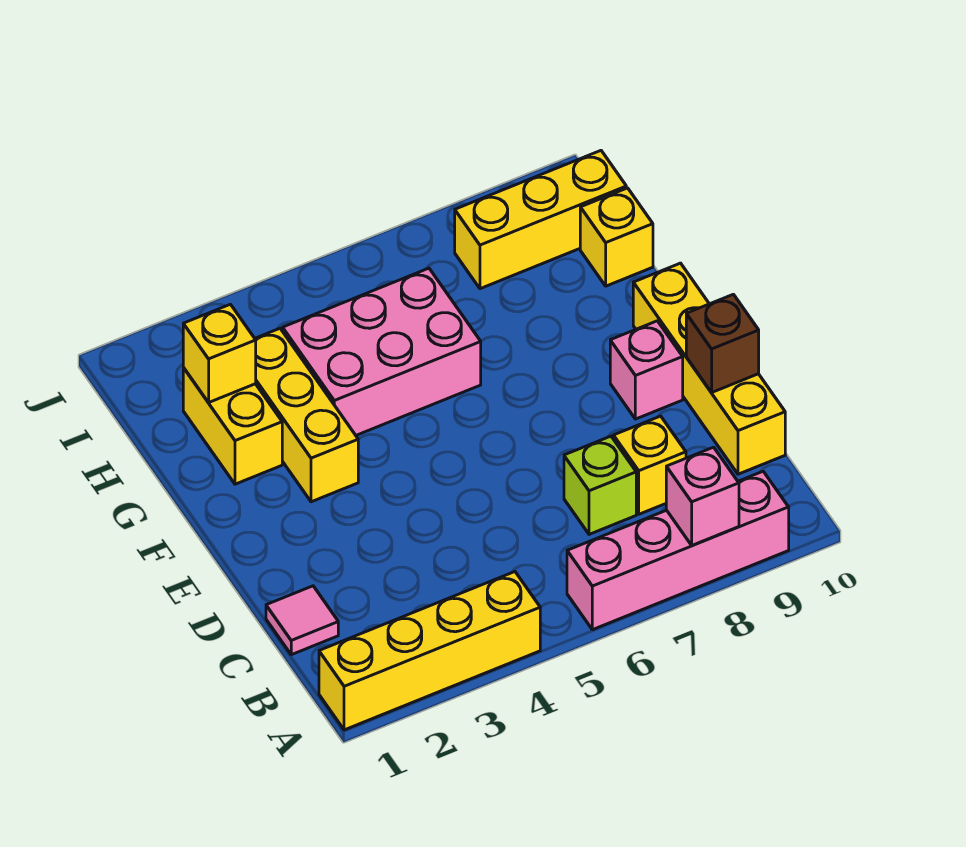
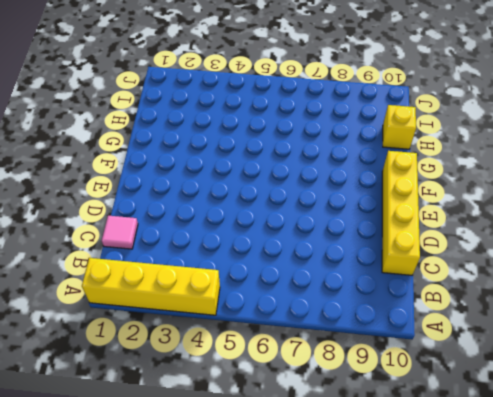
none -> pink brick A6:A9 level 1
none -> lime brick C7 level 1
none -> yellow brick C8 level 1

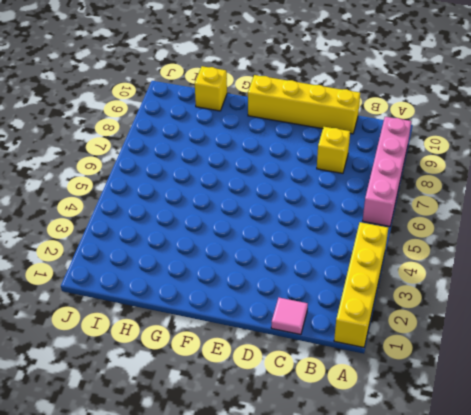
none -> lime brick C7 level 1
none -> pink brick E9 level 1
none -> yellow brick F3:H3 level 1

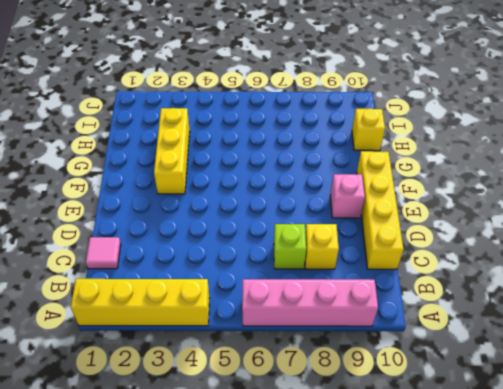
none -> yellow brick G2:H2 level 1
none -> pink brick G4:H6 level 1
none -> yellow brick I8:I10 level 1

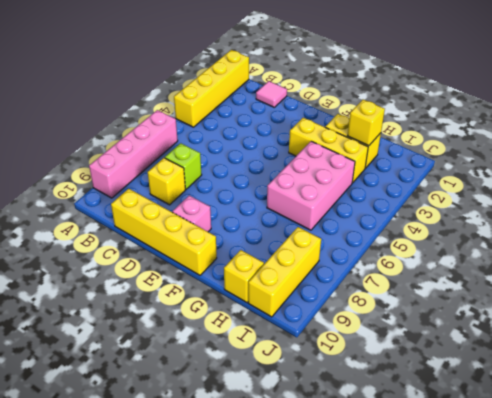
none -> pink brick A8 level 2
none -> brown brick D10 level 2

